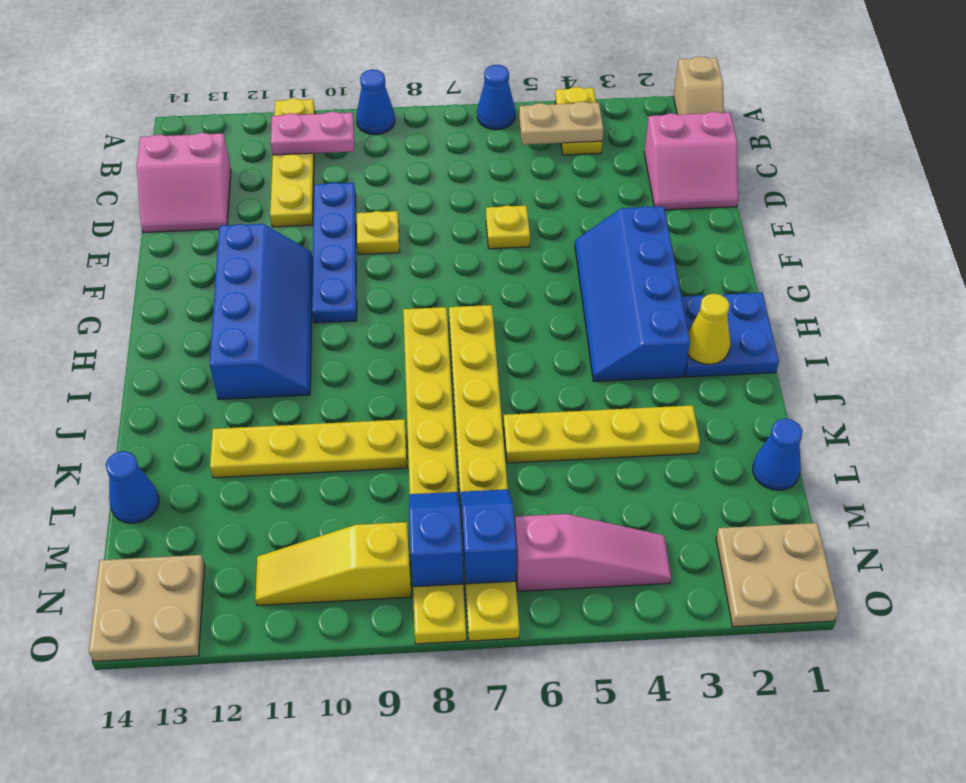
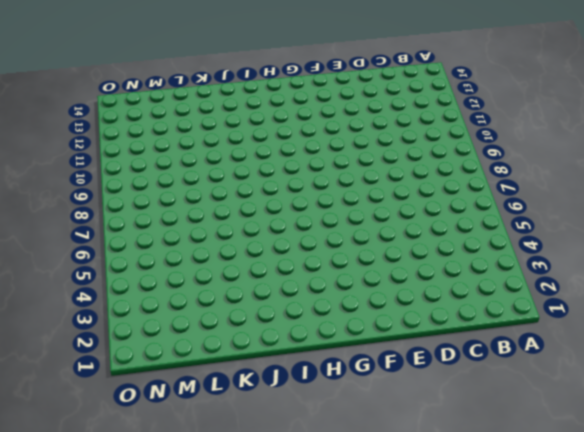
none -> tan slope A1:B1 level 1 top A
none -> yellow plate A4:B4 level 1
none -> blue cone A6 level 1

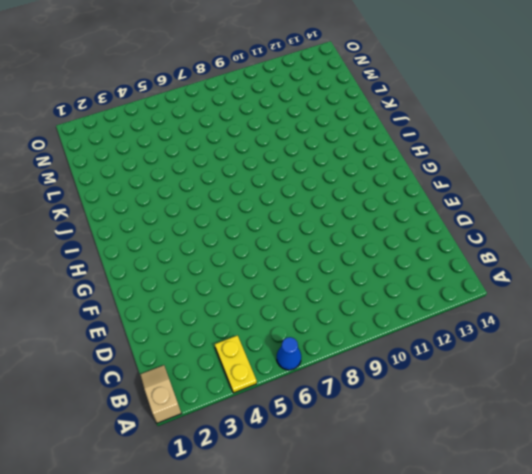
none -> blue cone A9 level 1
none -> yellow plate A11:D11 level 1
none -> pink slope C1:D2 level 1 top C

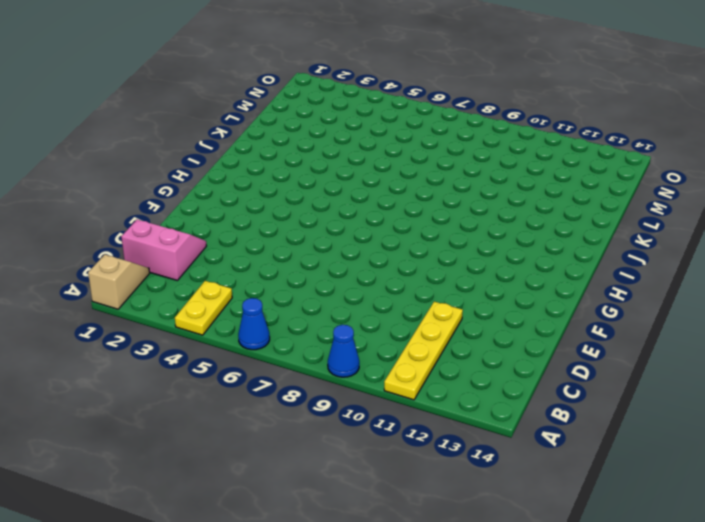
none -> pink slope C13:D14 level 1 top C
none -> blue plate D10:G10 level 1
none -> yellow plate E6 level 1

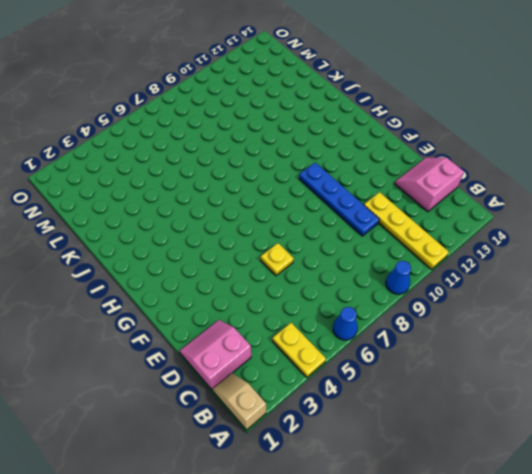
none -> yellow plate E9 level 1
none -> blue slope F3:I4 level 1 top 3
none -> blue slope F11:I12 level 1 top 12

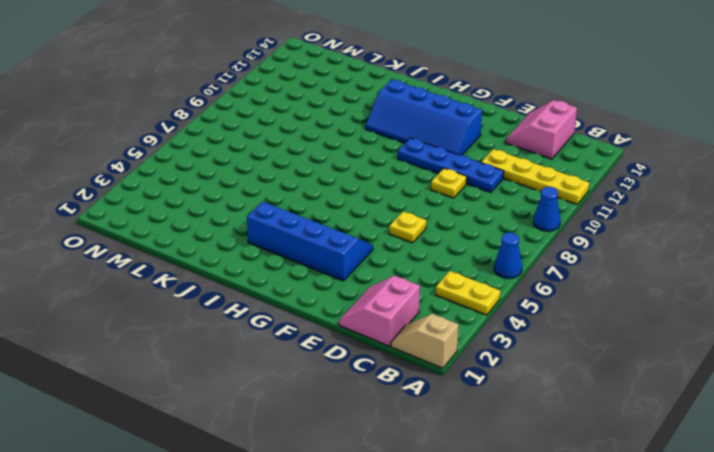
none -> blue plate H1:I2 level 1
none -> yellow plate H7:O7 level 1
none -> yellow plate H8:O8 level 1

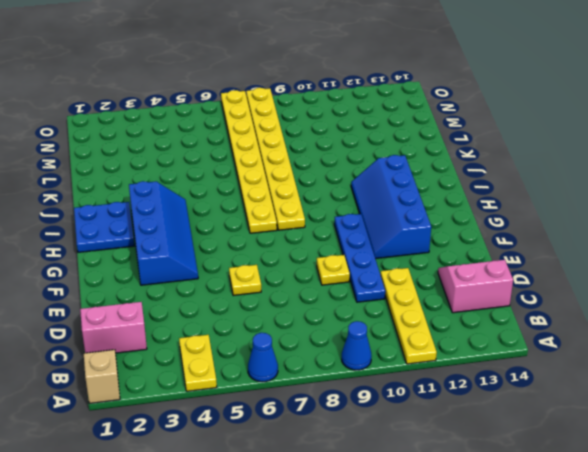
none -> yellow plate K3:K6 level 1
none -> yellow plate K9:K12 level 1
none -> blue cone L1 level 1

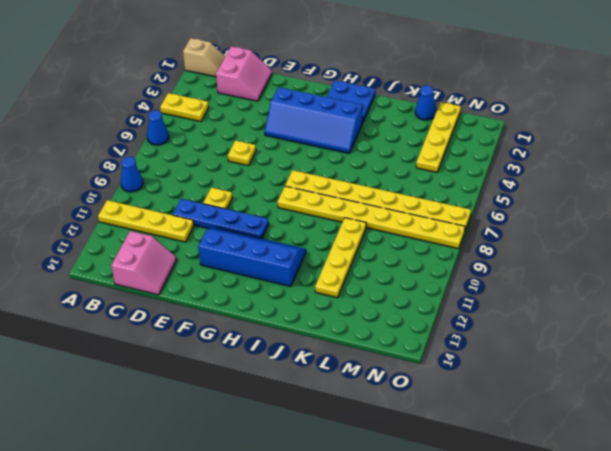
yellow plate M1:M4 level 1 -> yellow plate K3:K6 level 1
none -> blue cone L14 level 1
none -> tan plate N1:O2 level 1
none -> pink slope N4:N6 level 1 top 6

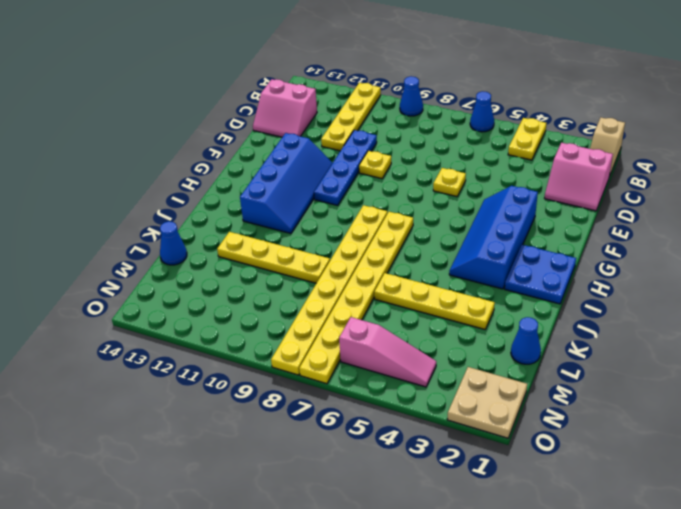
none -> yellow slope N9:N11 level 1 top 9
none -> tan plate N13:O14 level 1
none -> tan plate B4:B5 level 2

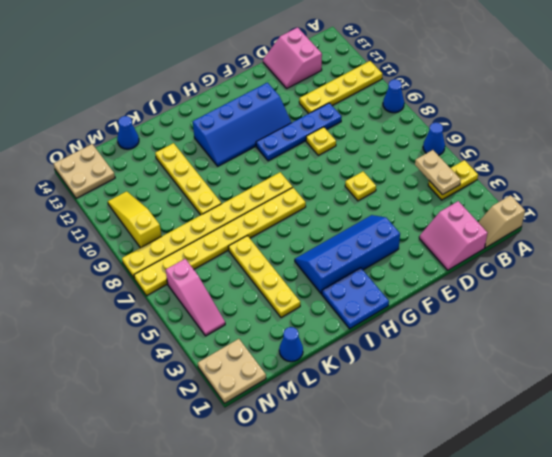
none -> pink plate B10:B11 level 2
none -> yellow cone I2 level 2
none -> blue slope M7:N7 level 2 top N

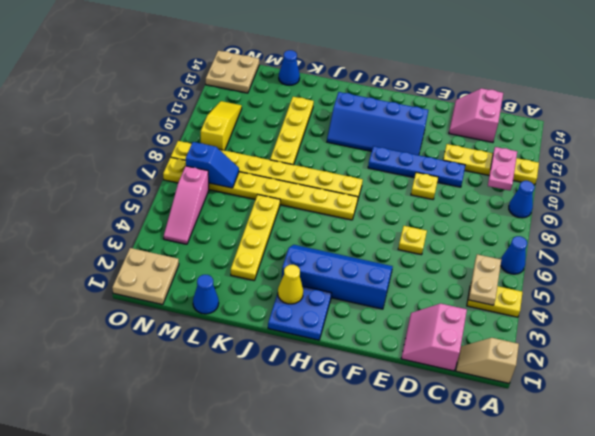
none -> blue slope M8:N8 level 2 top N

